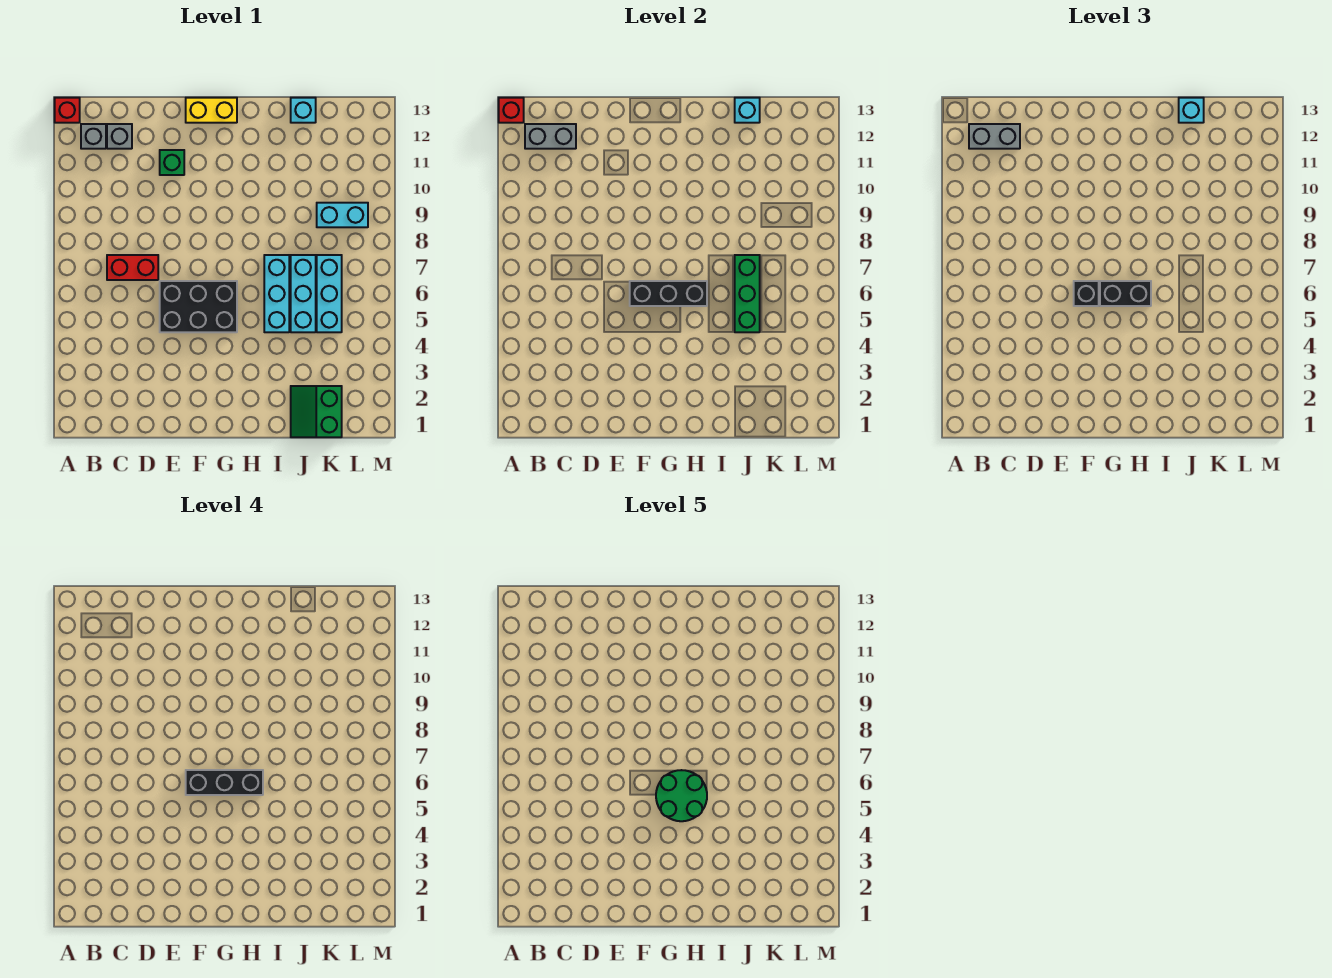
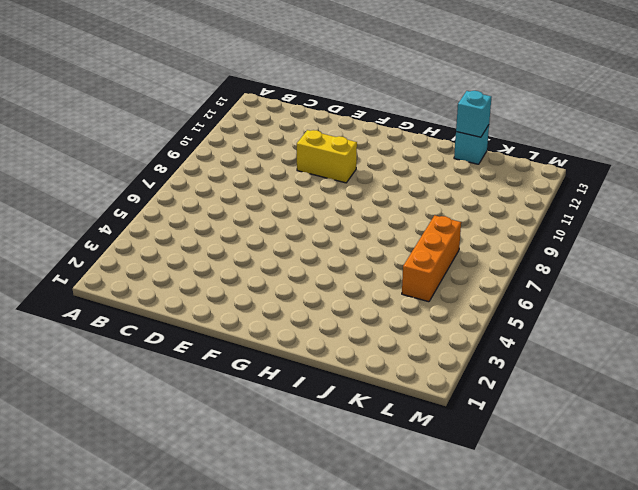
yellow brick E10:F10 level 1 -> yellow brick F13:G13 level 1
orange brick K5:K7 level 1 -> cyan brick K5:K7 level 1
none -> red brick A13 level 1
none -> grey brick B12 level 1
none -> red brick C7:D7 level 1

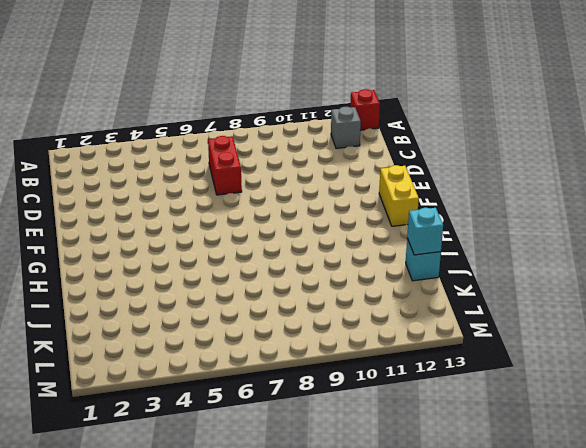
none -> grey brick C12 level 1
none -> black brick E5:G6 level 1
none -> green brick E11 level 1

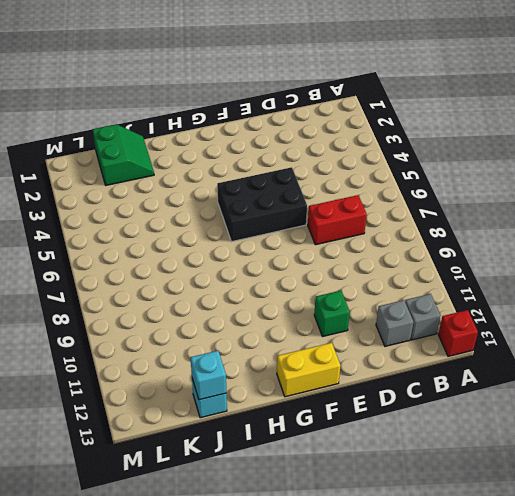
none -> cyan brick I5:I7 level 1
none -> cyan brick J5:J7 level 1
none -> cyan brick K5:K7 level 1

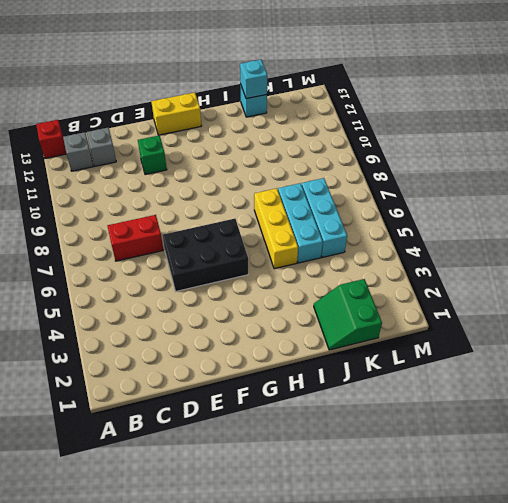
yellow brick I5:I7 level 1 -> cyan brick I5:I7 level 1
none -> cyan brick K9:L9 level 1
none -> red brick A13 level 2
none -> grey brick B12:C12 level 2

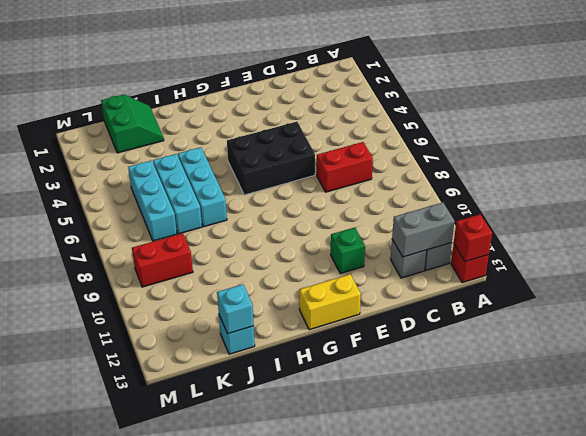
red brick K9:L9 level 1 -> cyan brick K9:L9 level 1
none -> black brick F6:H6 level 2
none -> green brick J5:J7 level 2
none -> grey brick B12:C12 level 3

